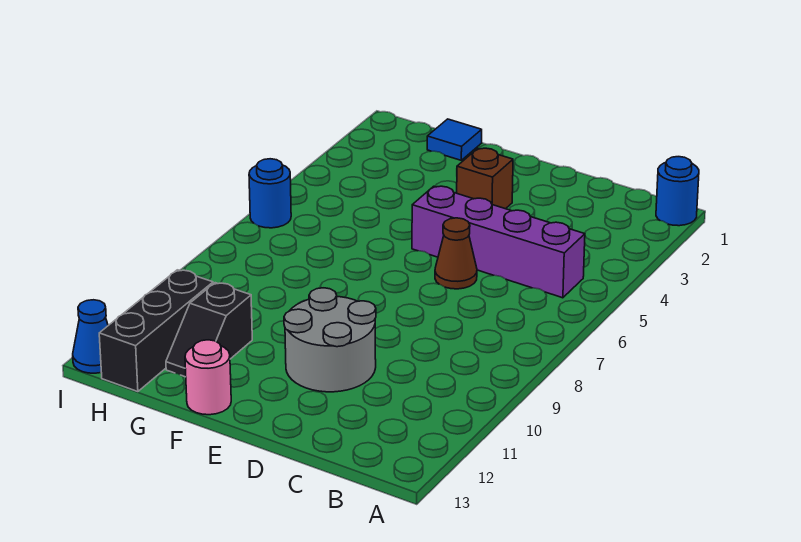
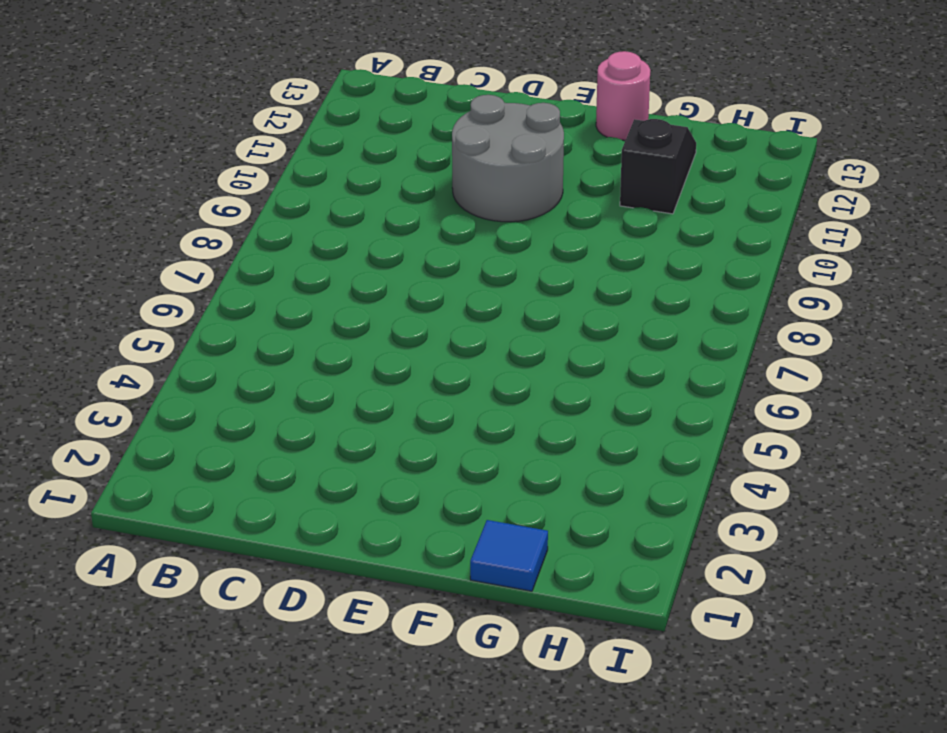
none -> blue round brick A1 level 1
none -> purple brick B5:E5 level 1

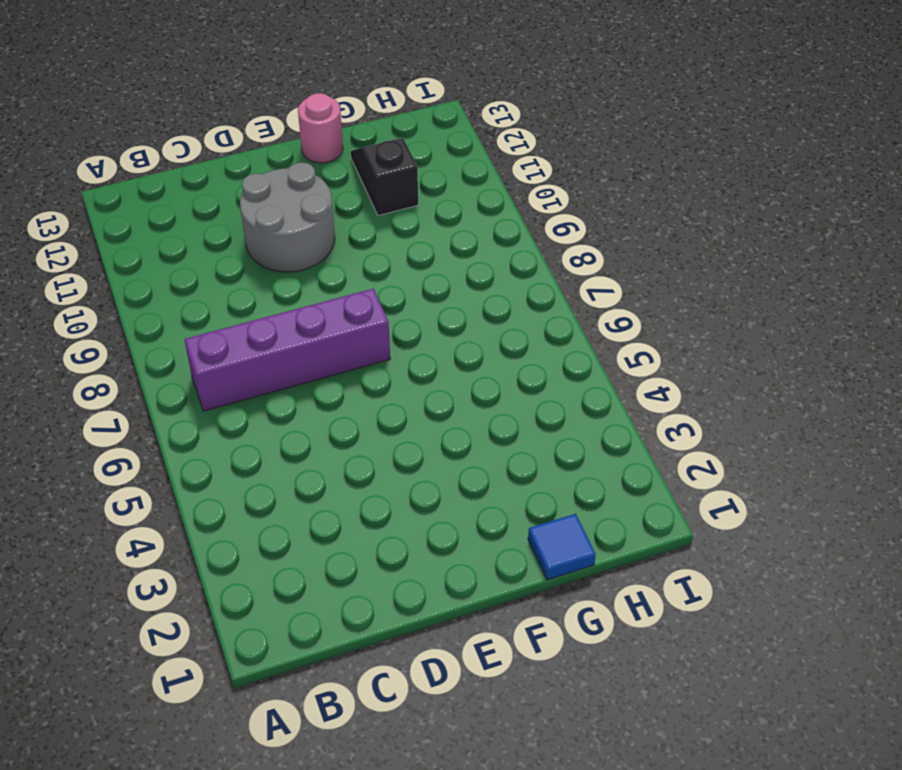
purple brick B7:E7 level 1 -> purple brick B5:E5 level 1
none -> blue round brick A1 level 1
none -> brown cone D6 level 1

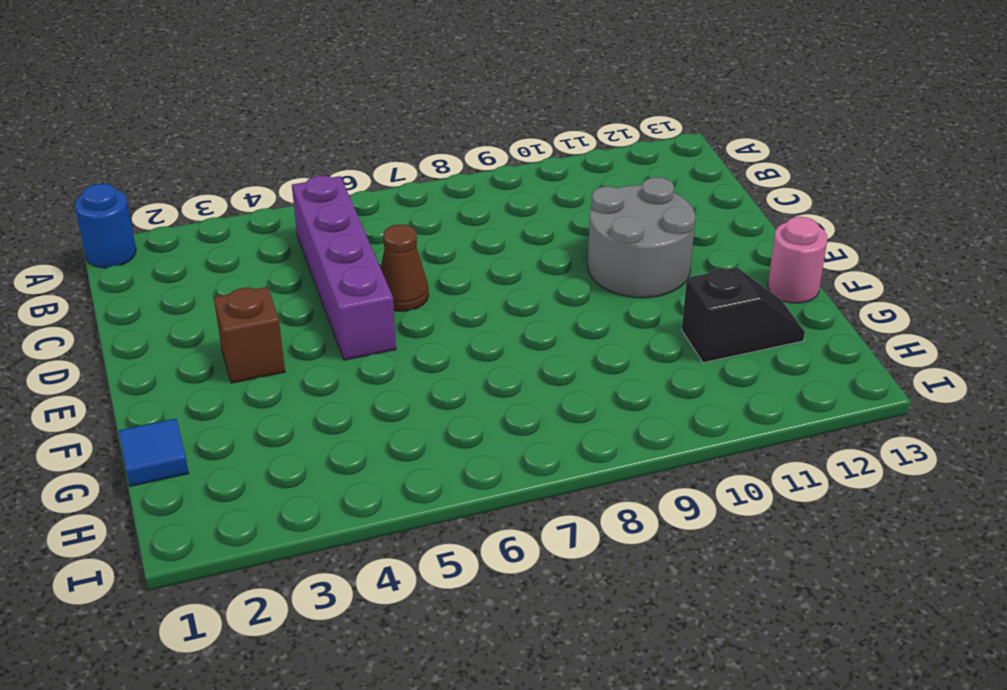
none -> black brick H11:H13 level 1
none -> blue round brick I6 level 1

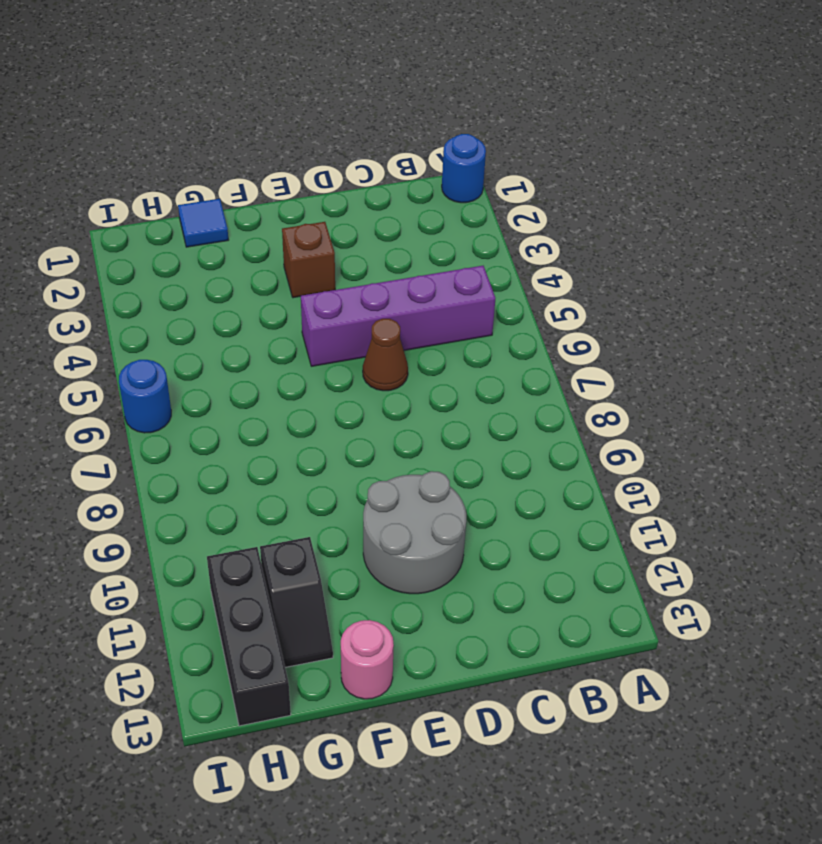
none -> blue cone I13 level 1

